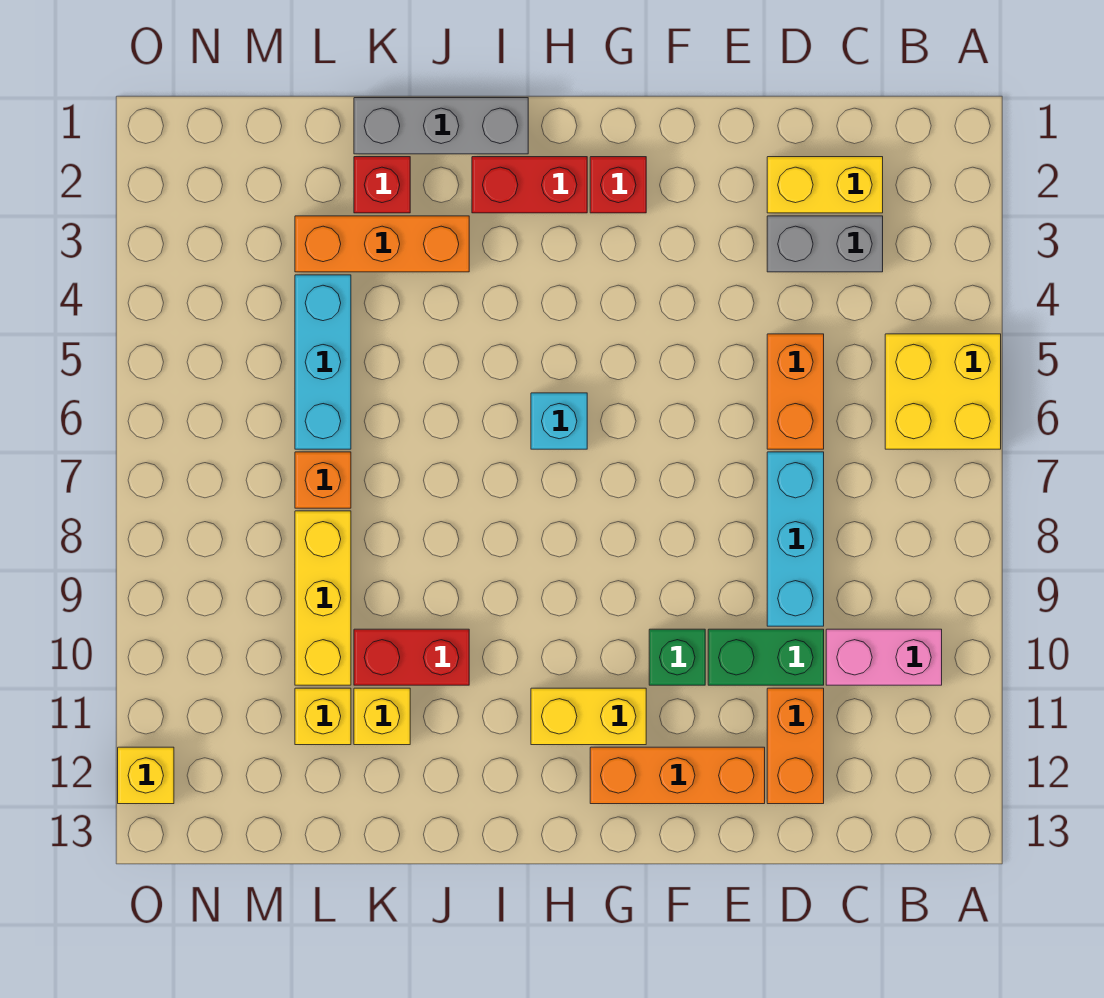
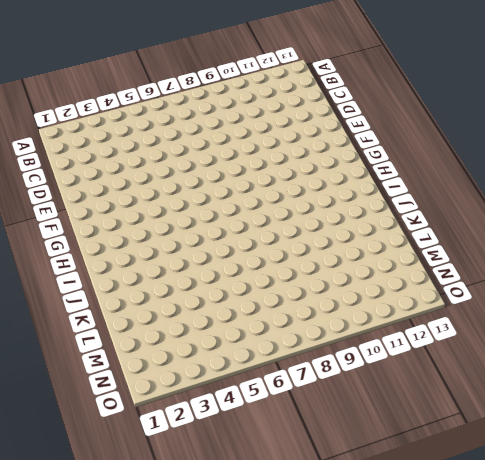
none -> yellow brick A5:B6 level 1
none -> pink brick B10:C10 level 1
none -> yellow brick C2:D2 level 1

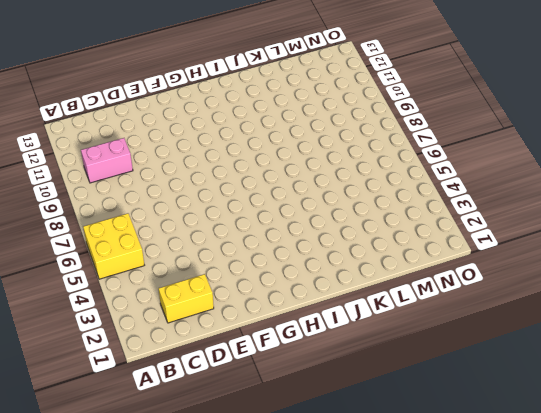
none -> grey brick C3:D3 level 1
none -> orange brick D5:D6 level 1
none -> cyan brick D7:D9 level 1

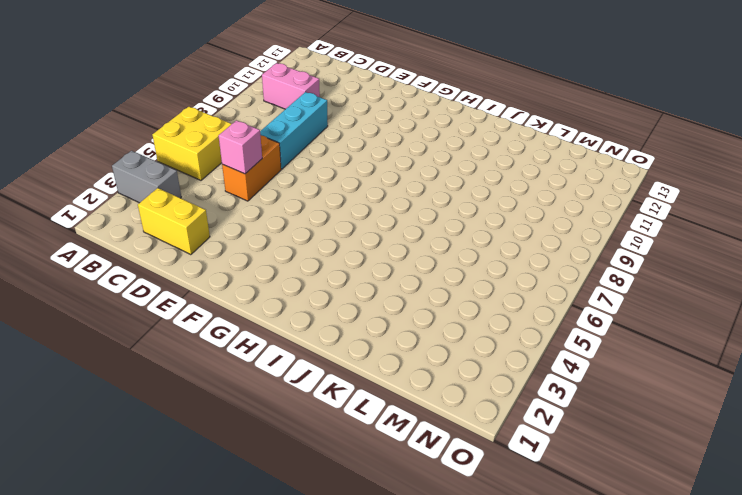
grey brick A3:B3 level 1 -> grey brick C3:D3 level 1
pink brick D5 level 2 -> none
none -> green brick D10:E10 level 1
none -> orange brick D11:D12 level 1
none -> orange brick E12:G12 level 1

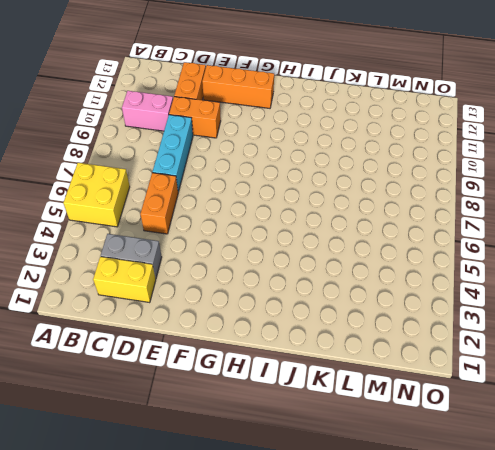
orange brick D10:E10 level 1 -> green brick D10:E10 level 1
none -> green brick F10 level 1
none -> red brick G2 level 1
none -> yellow brick G11:H11 level 1

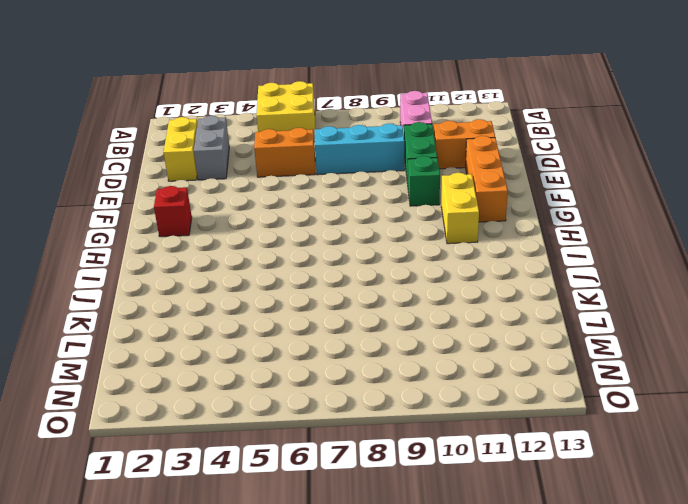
none -> red brick H2:I2 level 1
none -> cyan brick H6 level 1
none -> grey brick I1:K1 level 1

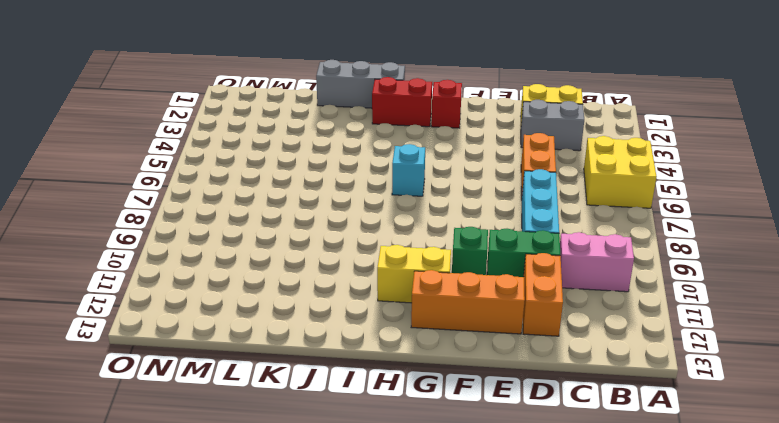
none -> orange brick J3:L3 level 1
none -> red brick J10:K10 level 1
none -> red brick K2 level 1

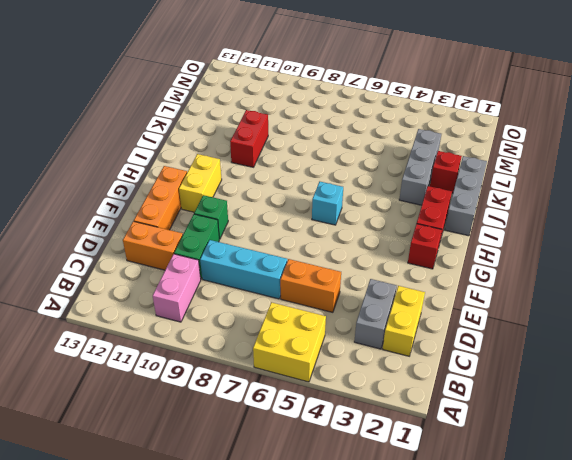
grey brick J3:L3 level 1 -> orange brick J3:L3 level 1
none -> yellow brick K11 level 1
none -> cyan brick L4:L6 level 1
none -> orange brick L7 level 1

